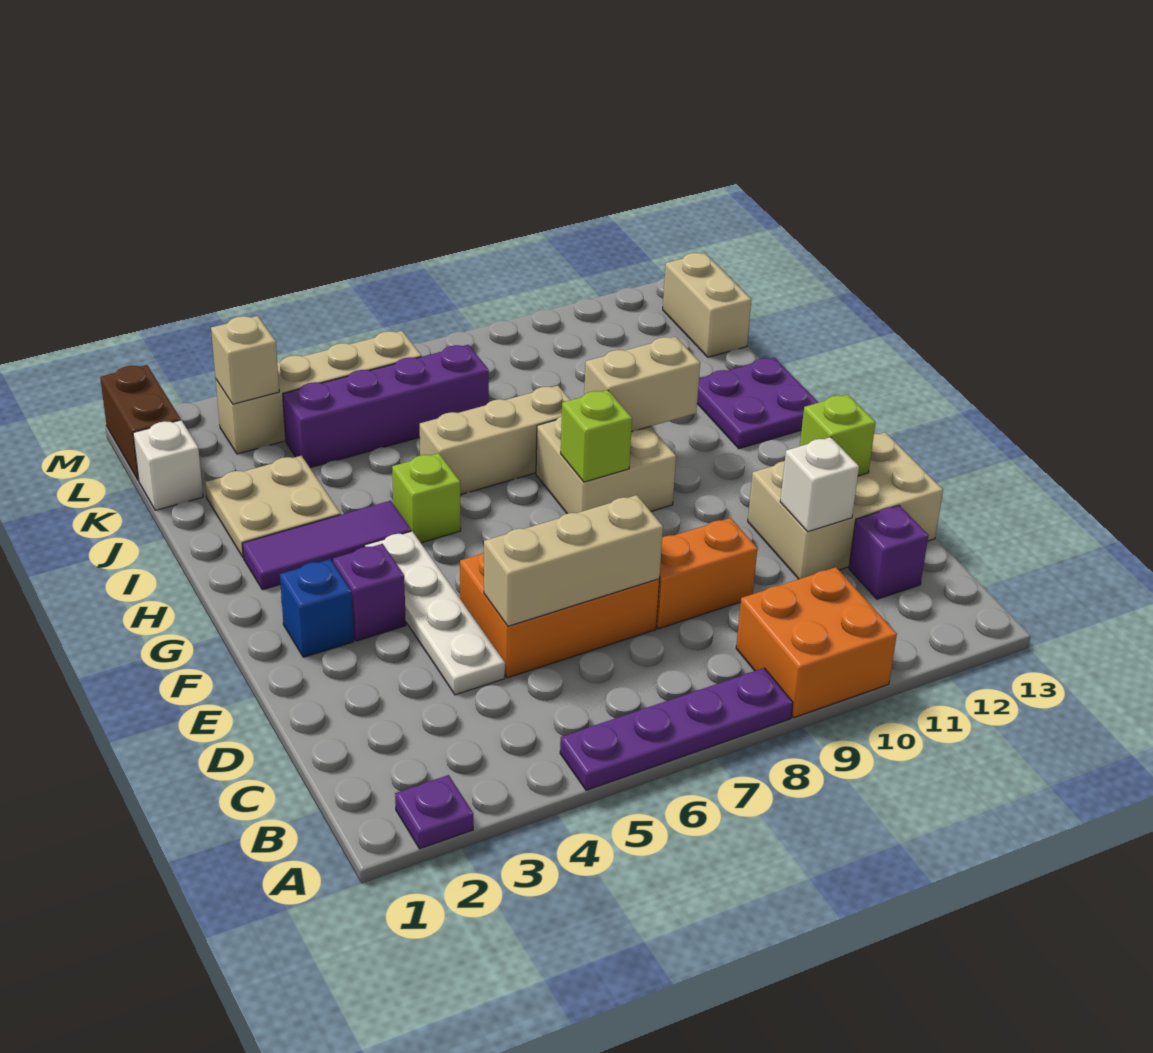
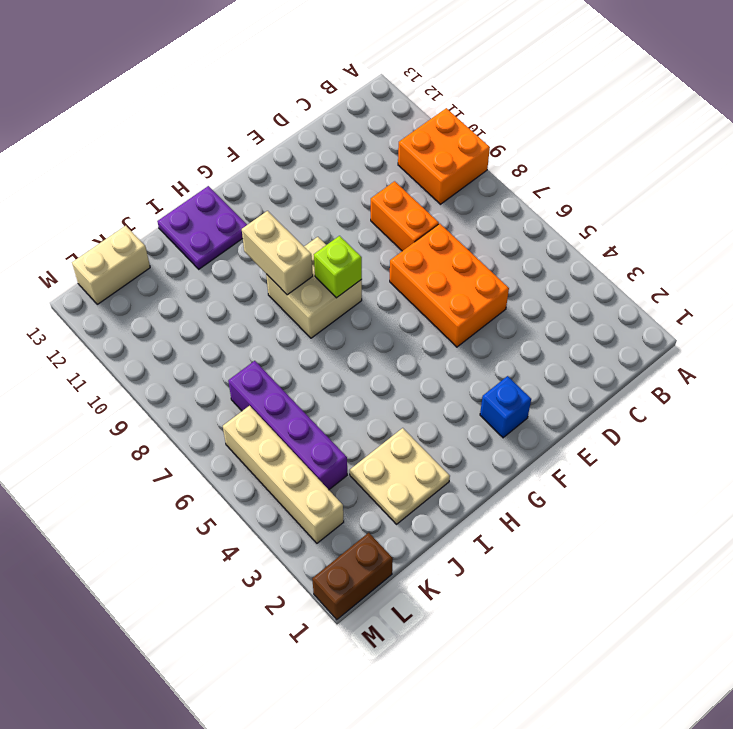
none -> purple plate A2 level 1
none -> purple plate A5:A8 level 1
none -> purple brick C12 level 1

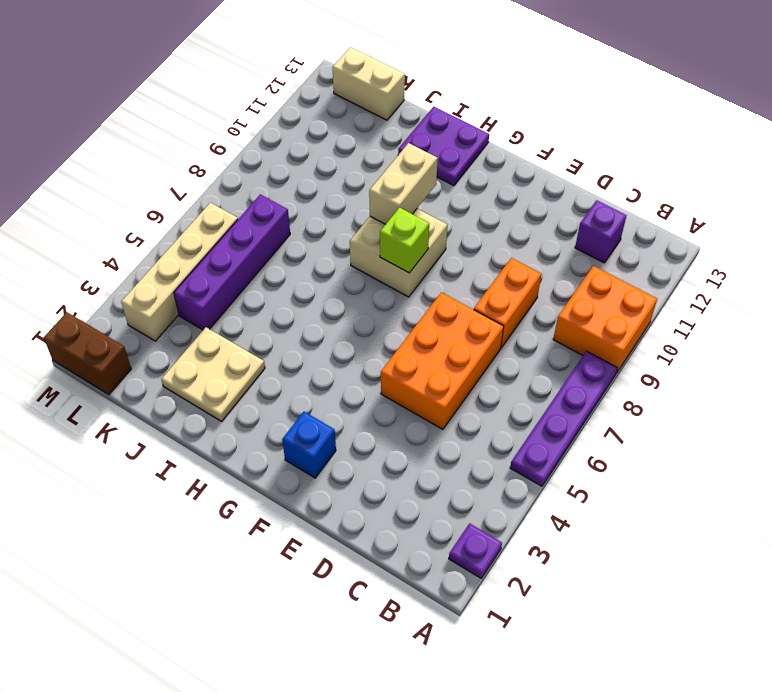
none -> white plate D4:G4 level 1
none -> tan brick D11:E13 level 1
none -> purple brick F3 level 1

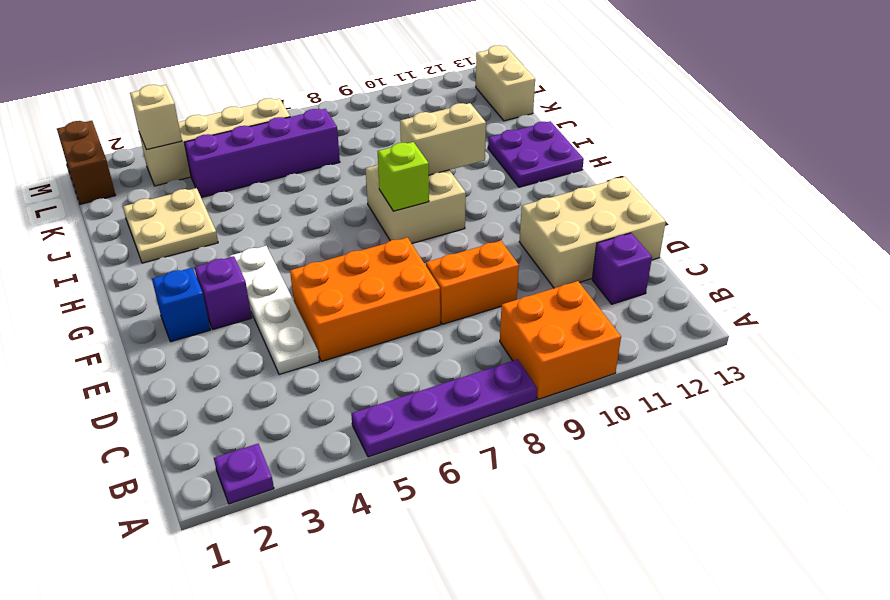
none -> purple tile H2:H4 level 1
none -> lime brick H5 level 1
none -> tan brick I6:I8 level 1

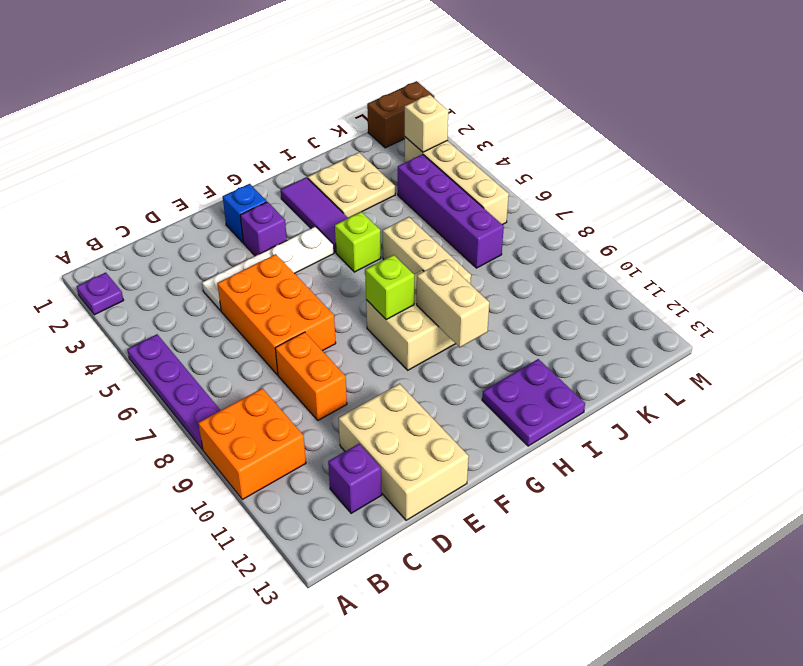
none -> white brick K1 level 1
none -> tan brick K13:L13 level 1
none -> tan brick D5:D7 level 2

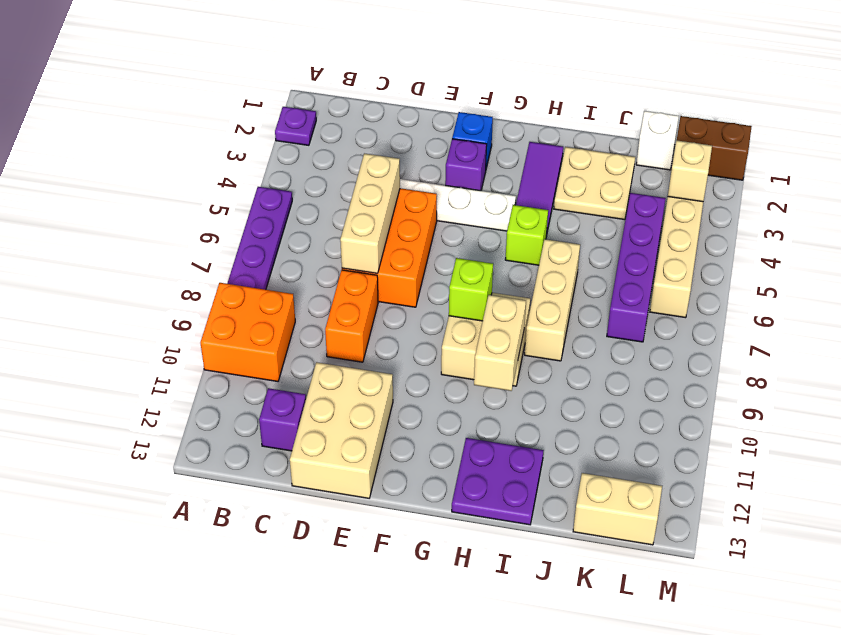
none -> white brick D11 level 2
none -> lime brick E12 level 2

